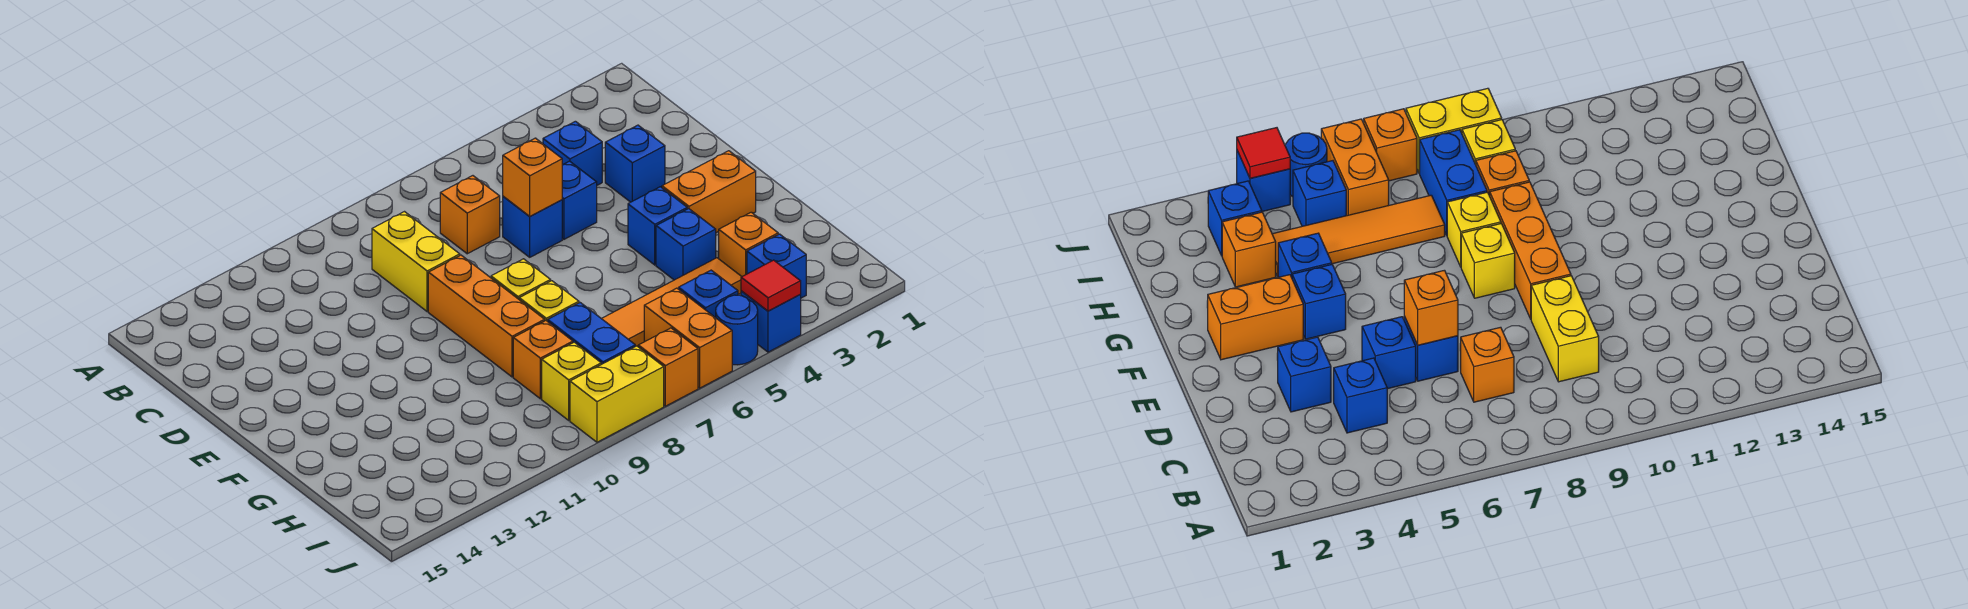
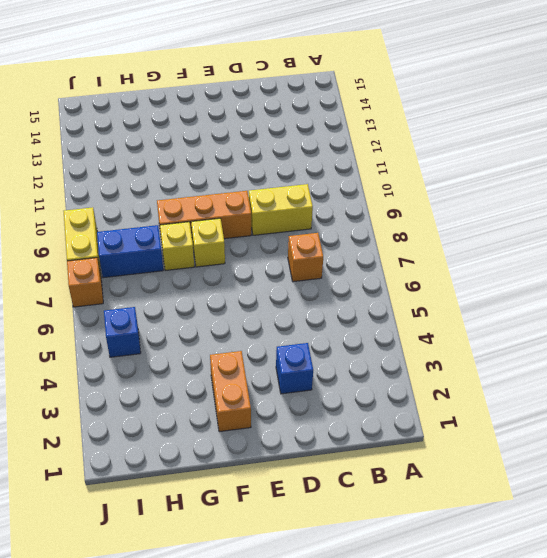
none -> blue brick C4 level 1
none -> blue brick D5 level 1
none -> blue brick D6 level 1

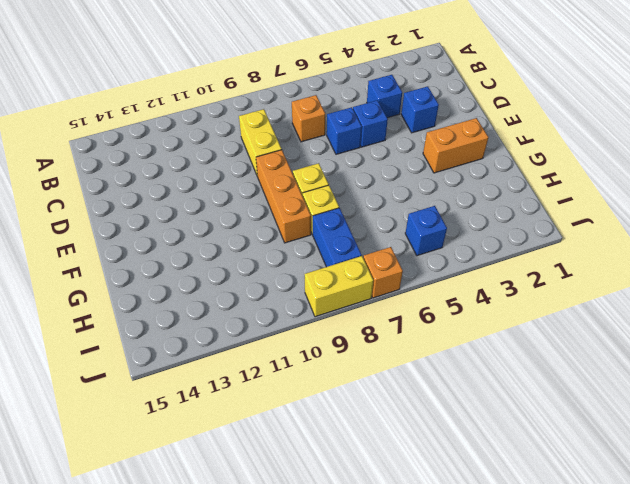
none -> blue brick F4 level 1
none -> blue brick G4 level 1
none -> orange brick H3 level 1

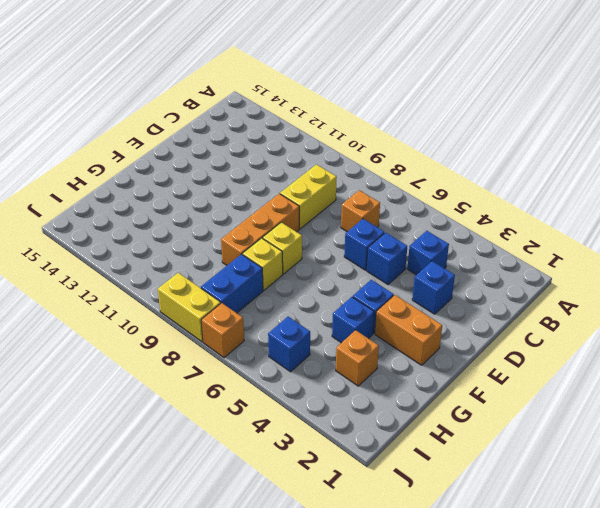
none -> orange tile H4:H7 level 1
none -> orange brick H9 level 1
none -> blue brick I3 level 1

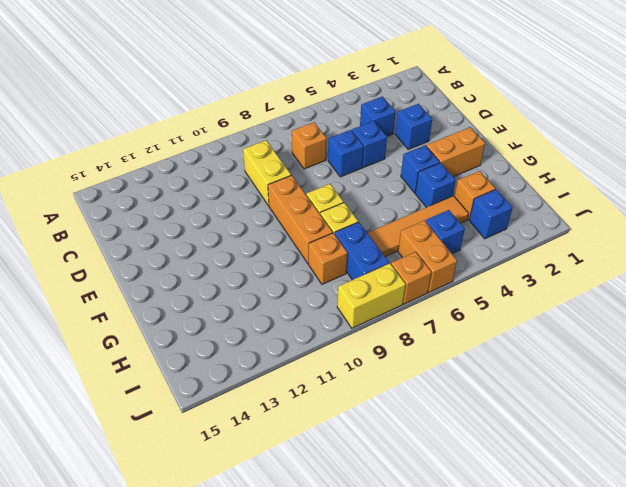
none -> yellow brick I9 level 1
none -> blue brick J4 level 1
none -> blue round brick J5 level 1

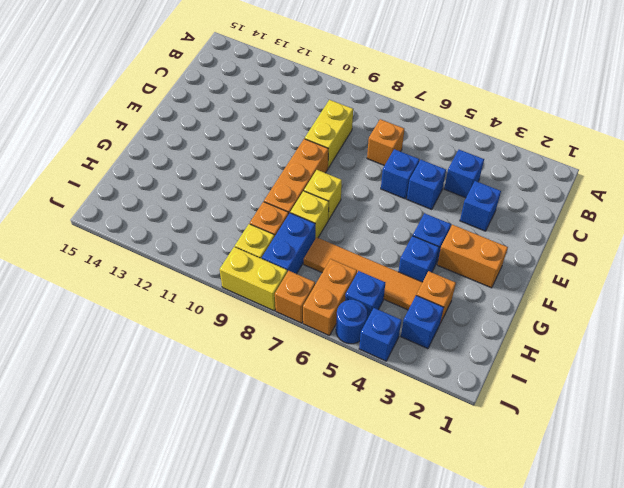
none -> orange brick D6 level 2
none -> red tile J4 level 2

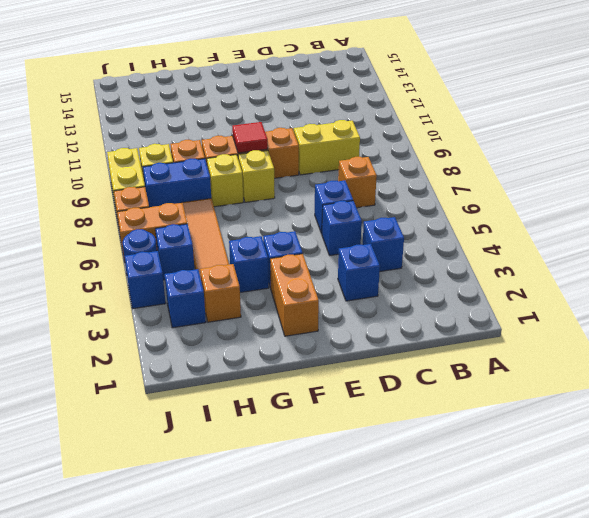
red tile F9 level 2 -> red tile J4 level 2
none -> orange brick D6 level 2

